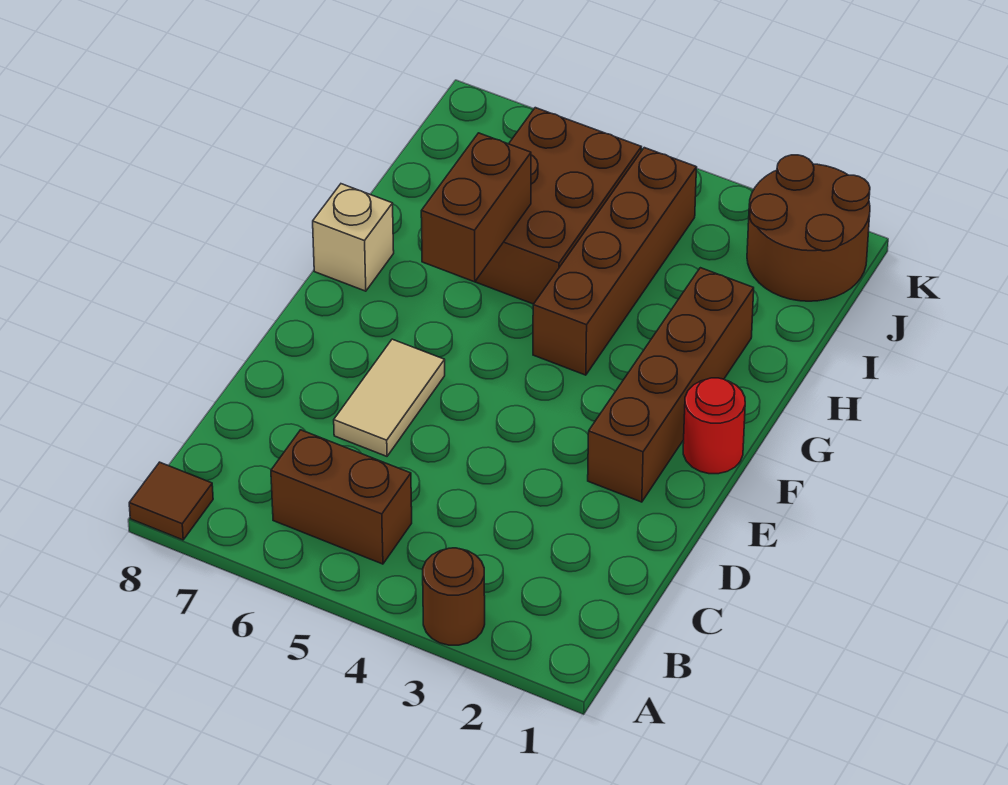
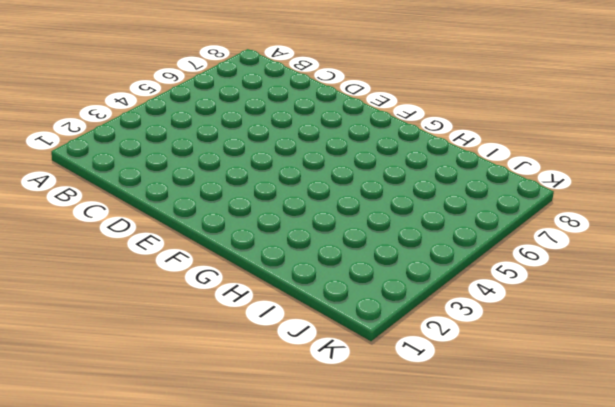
none -> brown round brick A3 level 1
none -> brown tile A8 level 1

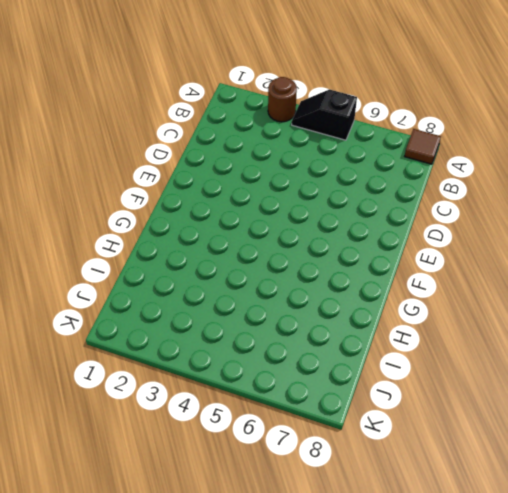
black slope A4:A5 level 1 top 5 -> none
none -> brown brick B5:B6 level 1
none -> tan tile D6:E6 level 1

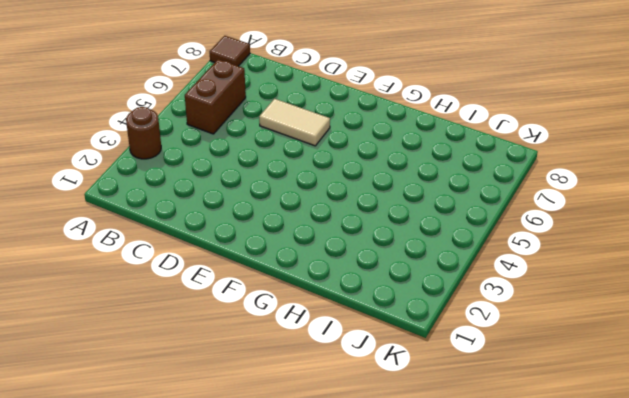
none -> brown brick E2:H2 level 1
none -> red round brick F1 level 1

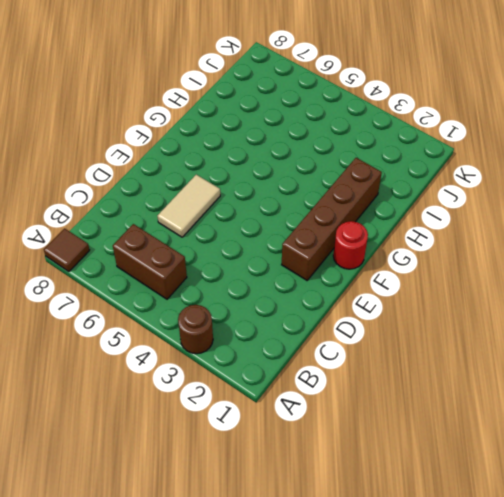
none -> brown brick G4:J4 level 1
none -> tan brick G8 level 1

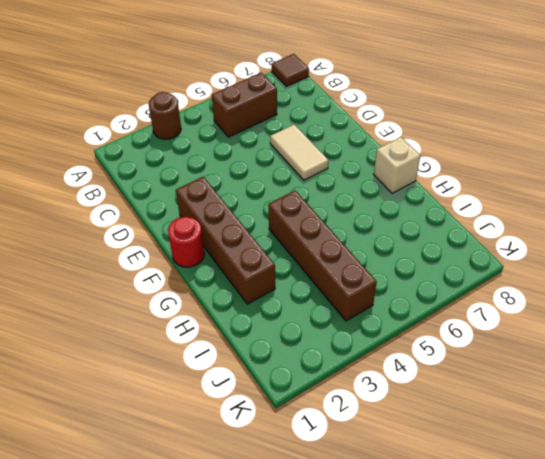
none -> brown brick H5:J6 level 1
none -> brown round brick J1:K2 level 1

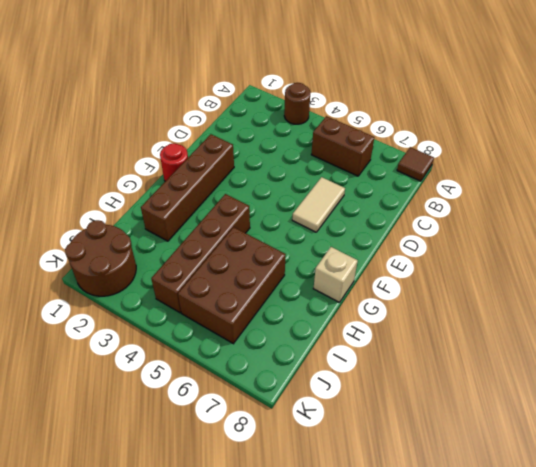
none -> brown brick G6:H6 level 2

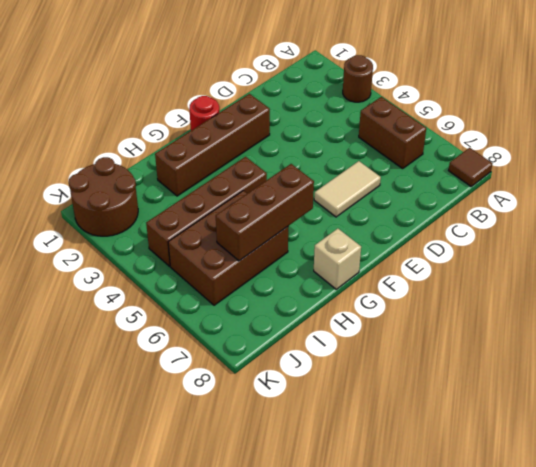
brown brick G6:I6 level 2 -> brown brick G6:H6 level 2

